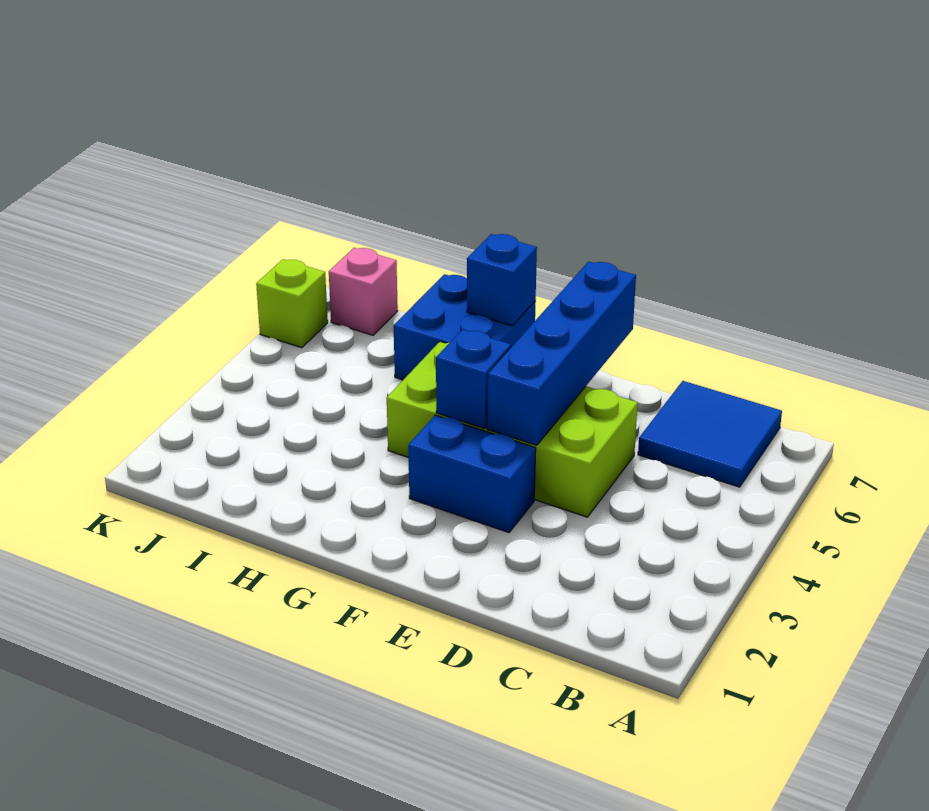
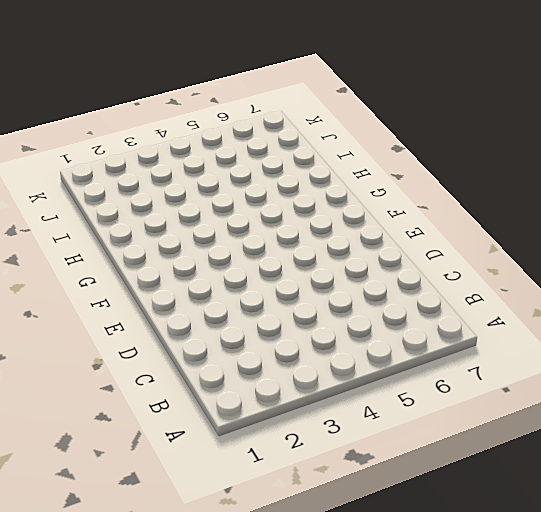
none -> blue tile B6:C7 level 1
none -> lime brick D4:G5 level 1

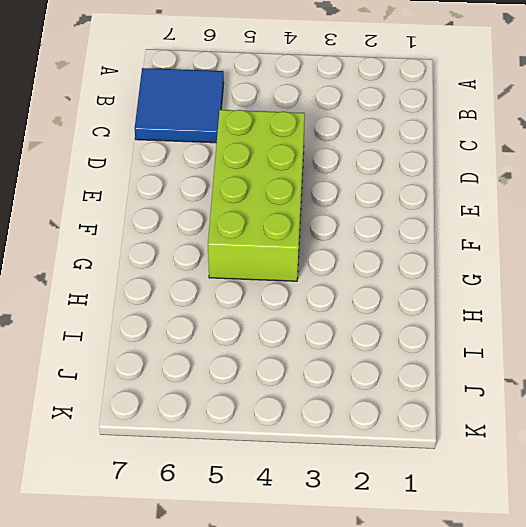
none -> blue brick E3:F3 level 1
none -> blue brick G6:H7 level 1

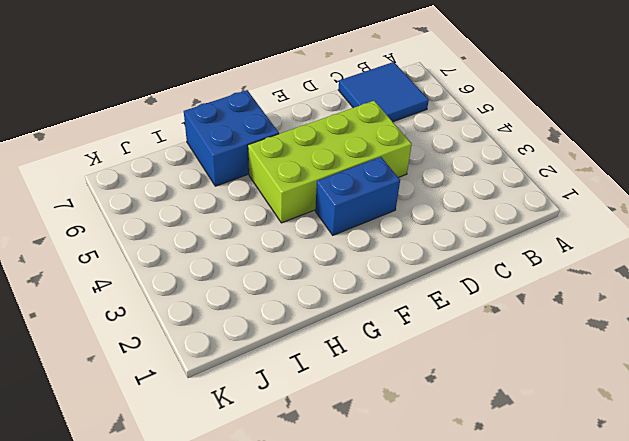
none -> pink brick J7 level 1
none -> lime brick K6 level 1

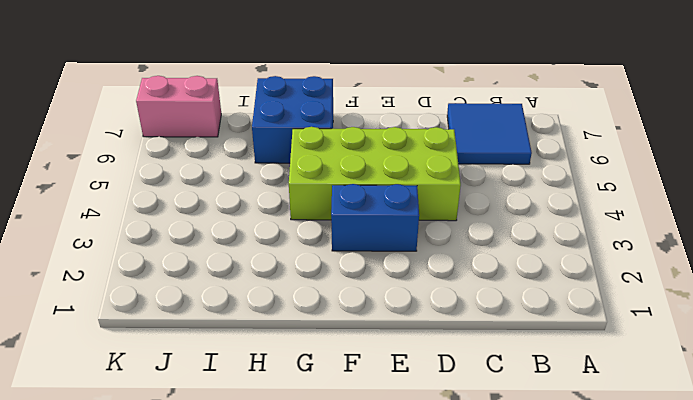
pink brick J7:K7 level 1 -> pink brick J7 level 1
none -> lime brick K6 level 1
none -> blue brick E4:E7 level 2

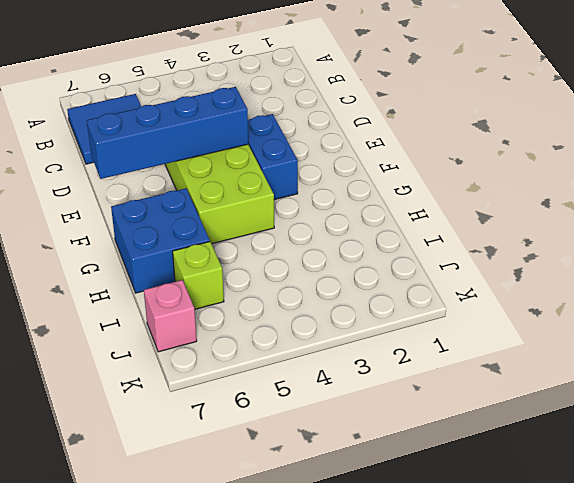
lime brick I6 level 1 -> lime brick K6 level 1
none -> blue brick F4 level 2
none -> blue brick G7 level 2

